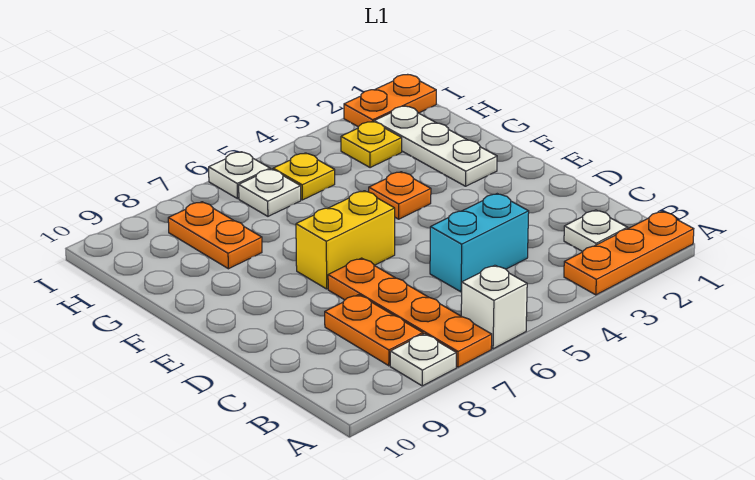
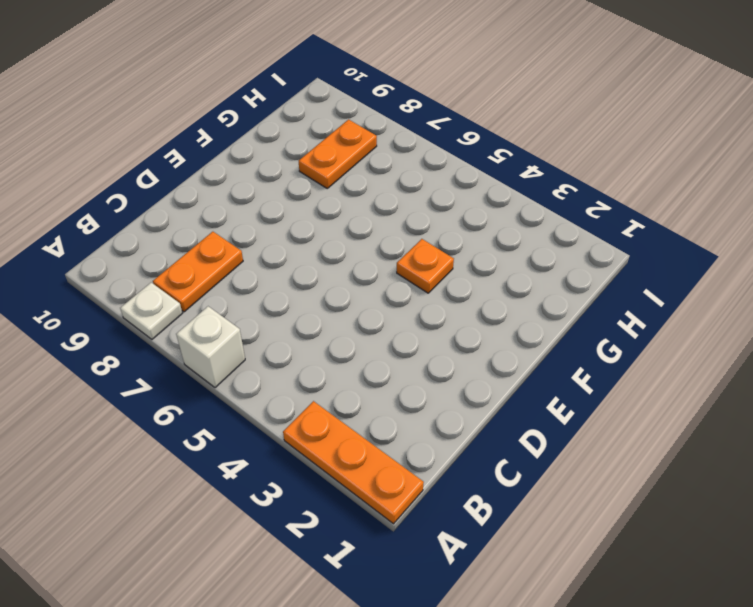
none -> orange plate A7:D7 level 1
none -> white plate B2 level 1
none -> cyan brick C4:C5 level 1

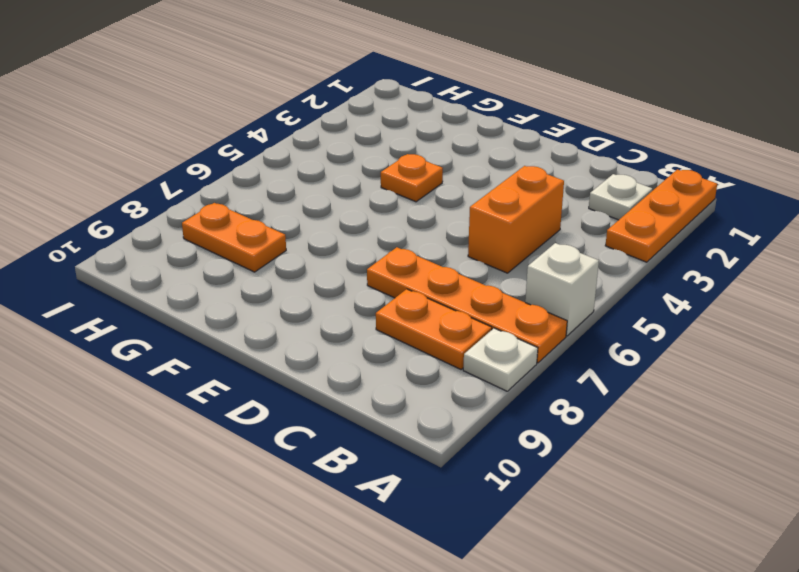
orange brick C4:C5 level 1 -> cyan brick C4:C5 level 1
none -> yellow brick E6:E7 level 1
none -> white plate F2:H2 level 1
none -> yellow plate H3 level 1

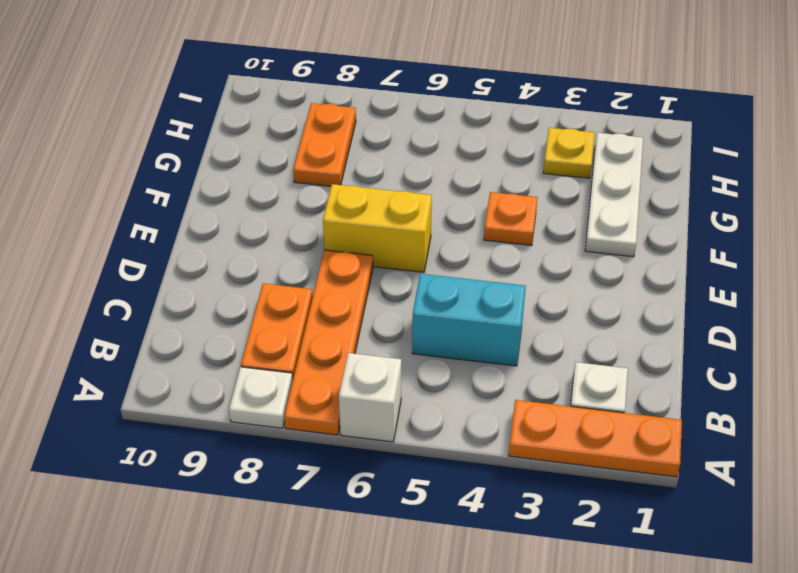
none -> yellow plate H5 level 1
none -> white plate H6 level 1
none -> orange plate I1:I2 level 1

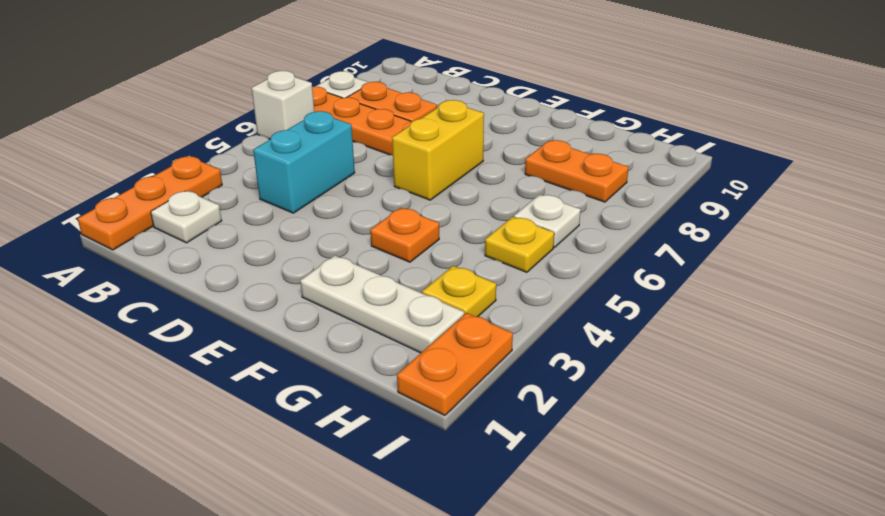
none -> white plate I6 level 1

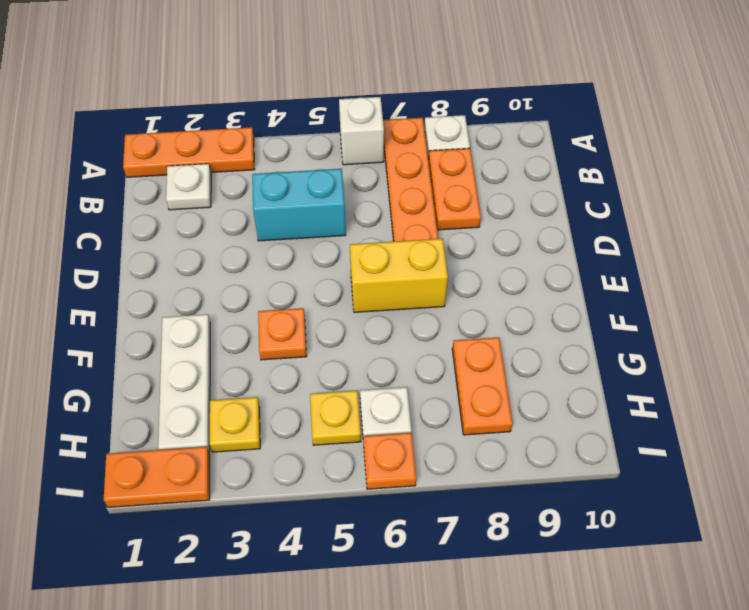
orange plate I6 level 1 -> white plate I6 level 1

